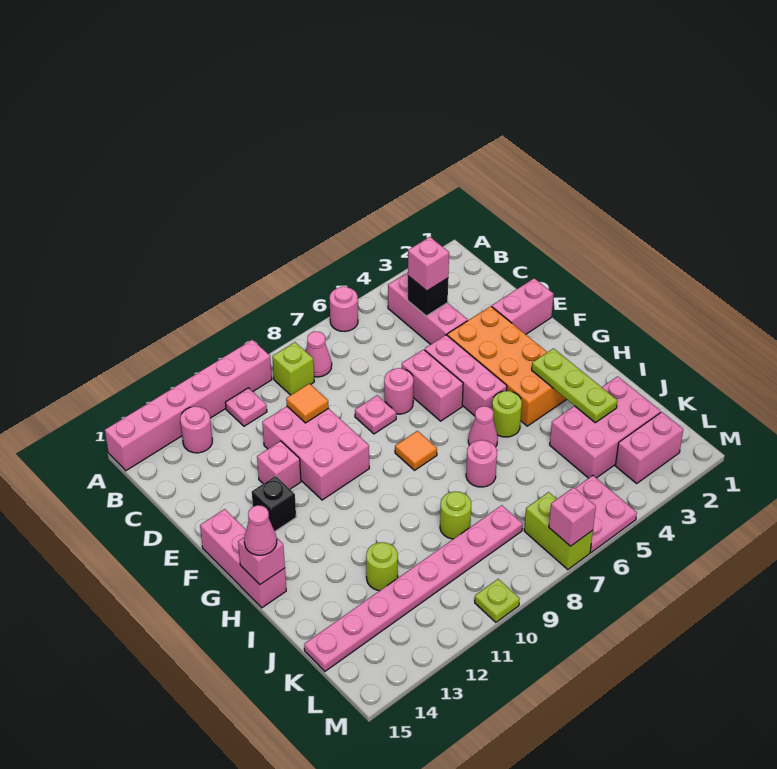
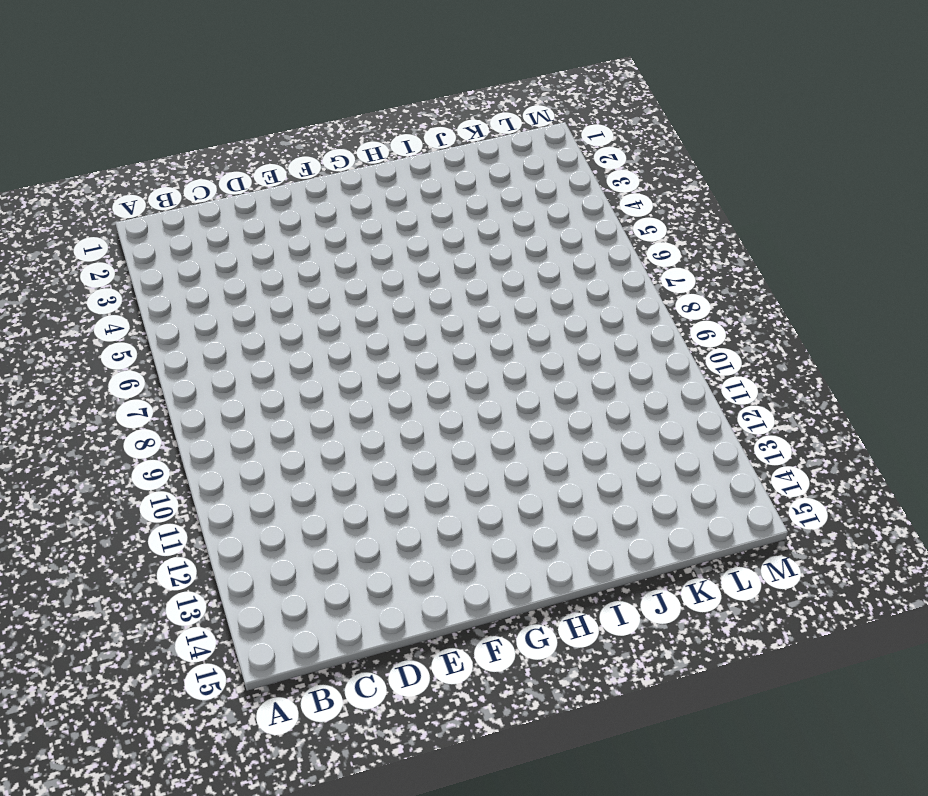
none -> pink round brick A6 level 1
none -> pink brick A10:A15 level 1
none -> pink brick B4:D4 level 1
none -> pink cone B8 level 1

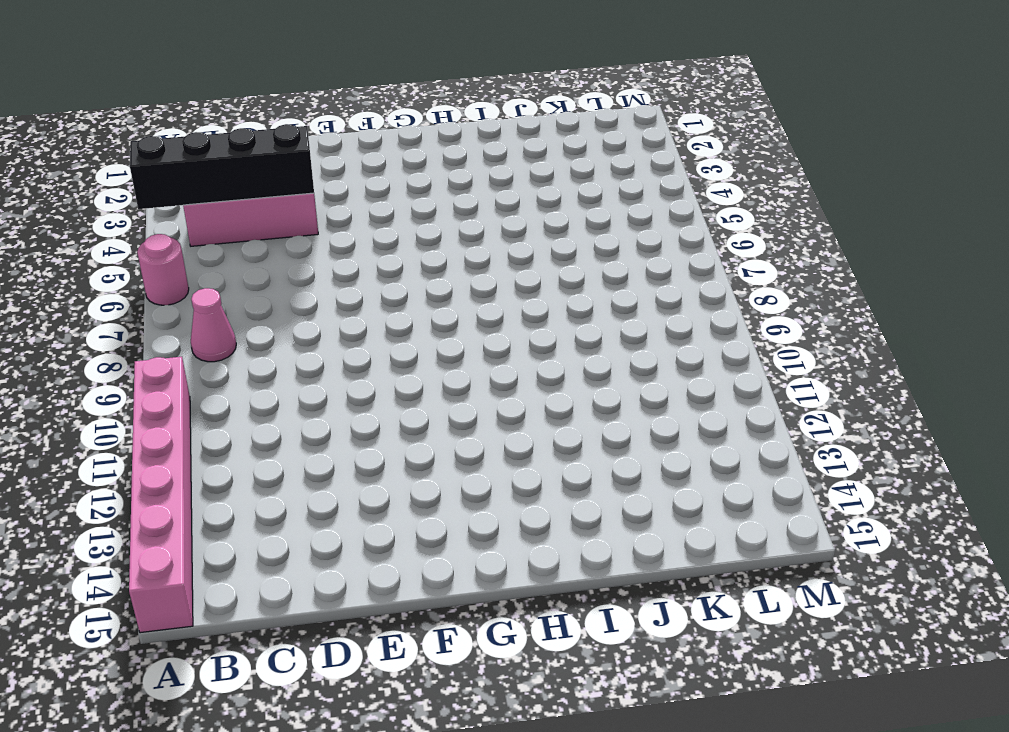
black brick A4:D4 level 2 -> black brick C4 level 2
none -> lime brick B9 level 1
none -> pink plate B11 level 1
none -> pink round brick B13 level 1
none -> pink brick D10:F11 level 1

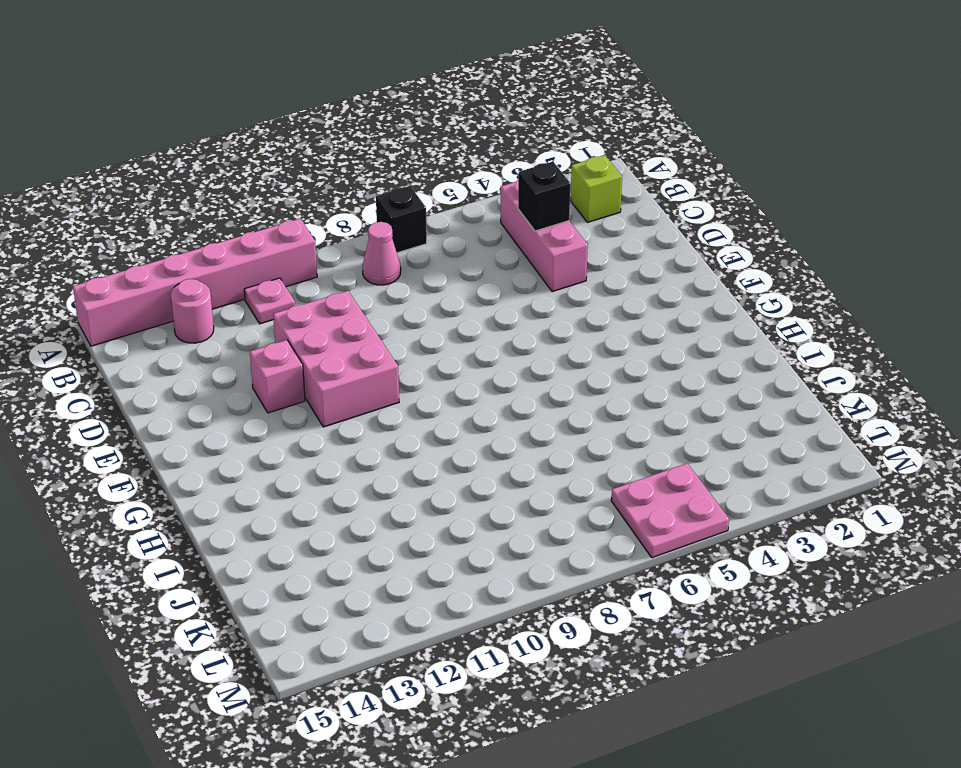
black brick A7 level 1 -> black brick F13 level 1
lime brick B2 level 1 -> lime brick B9 level 1
none -> pink round brick A6 level 1
none -> pink brick E1:E2 level 1
none -> orange brick E3:H4 level 1
none -> pink brick E5:G5 level 1

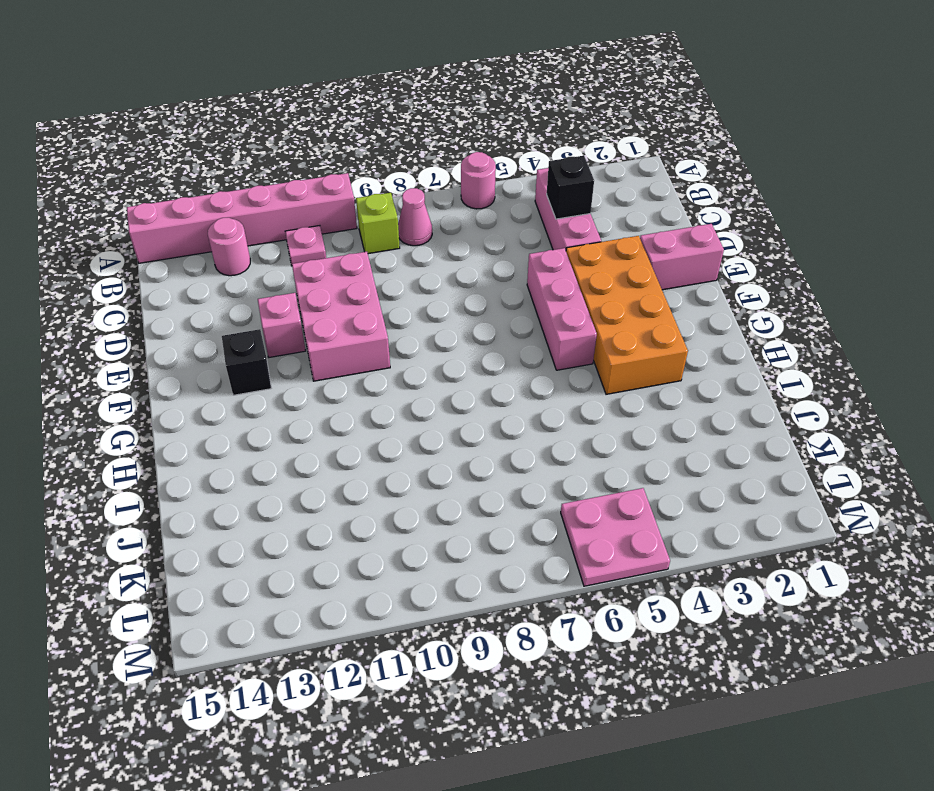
none -> pink brick E6:F6 level 1
none -> pink round brick E7 level 1
none -> pink plate E8 level 1
none -> pink brick F15:H15 level 1

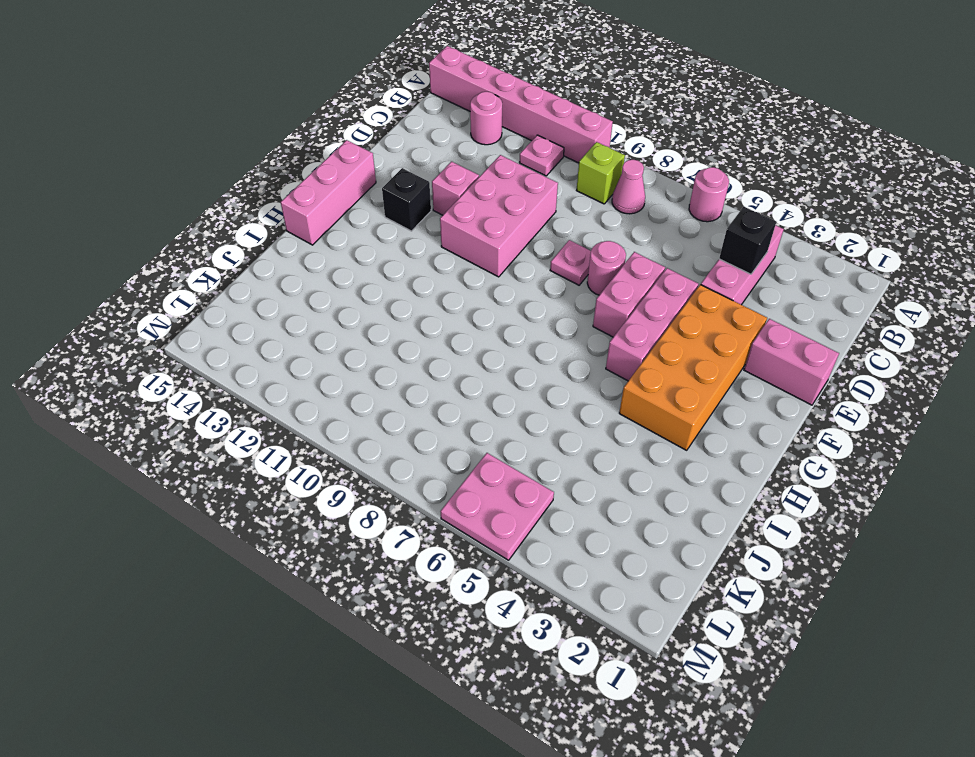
none -> orange tile G8 level 1
none -> lime round brick H5 level 1
none -> pink cone H6 level 1
none -> pink round brick I7 level 1

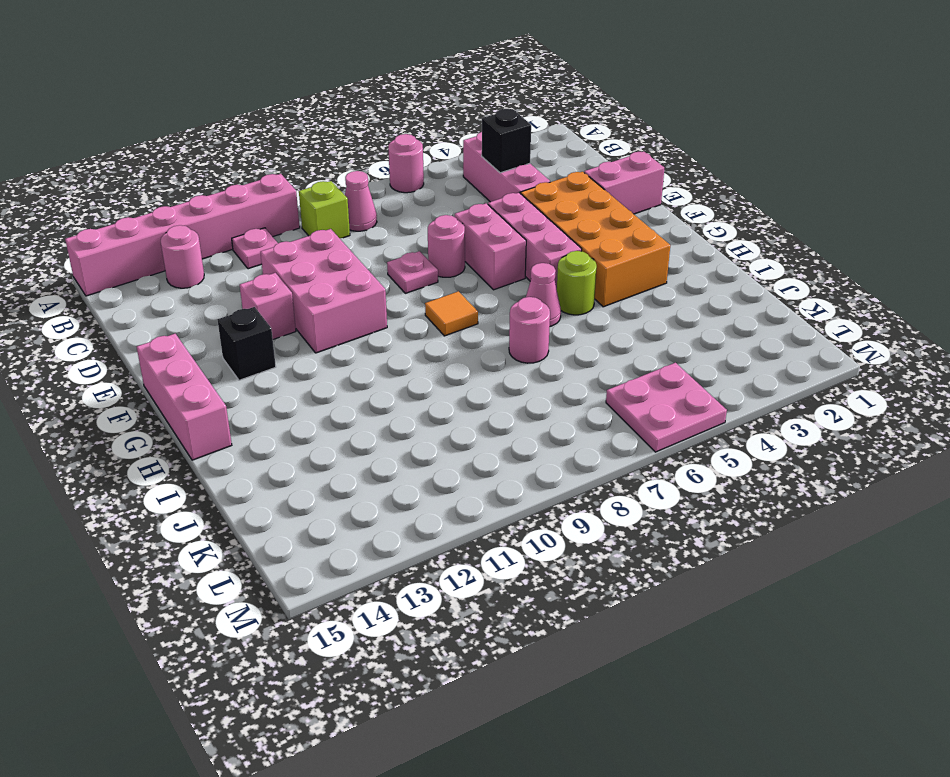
none -> pink brick J2:K4 level 1
none -> lime round brick J9 level 1
none -> lime round brick J12 level 1
none -> pink plate K8:K15 level 1

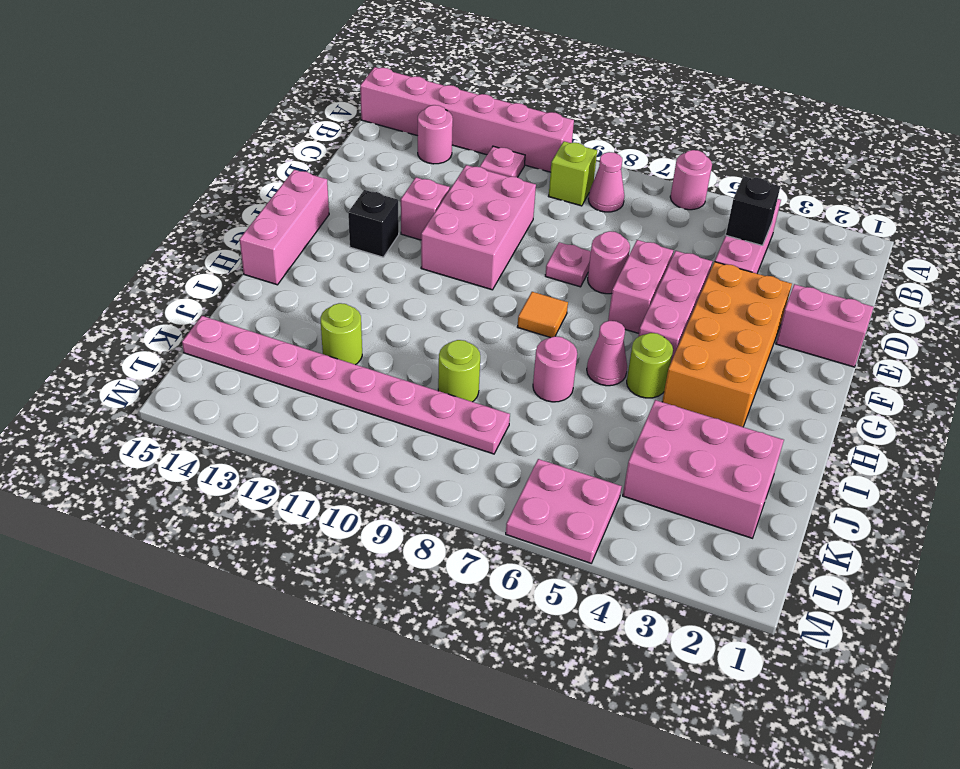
none -> pink brick L2:L3 level 1
none -> lime brick L7:M7 level 1
none -> lime plate M10 level 1
none -> orange tile D10 level 2

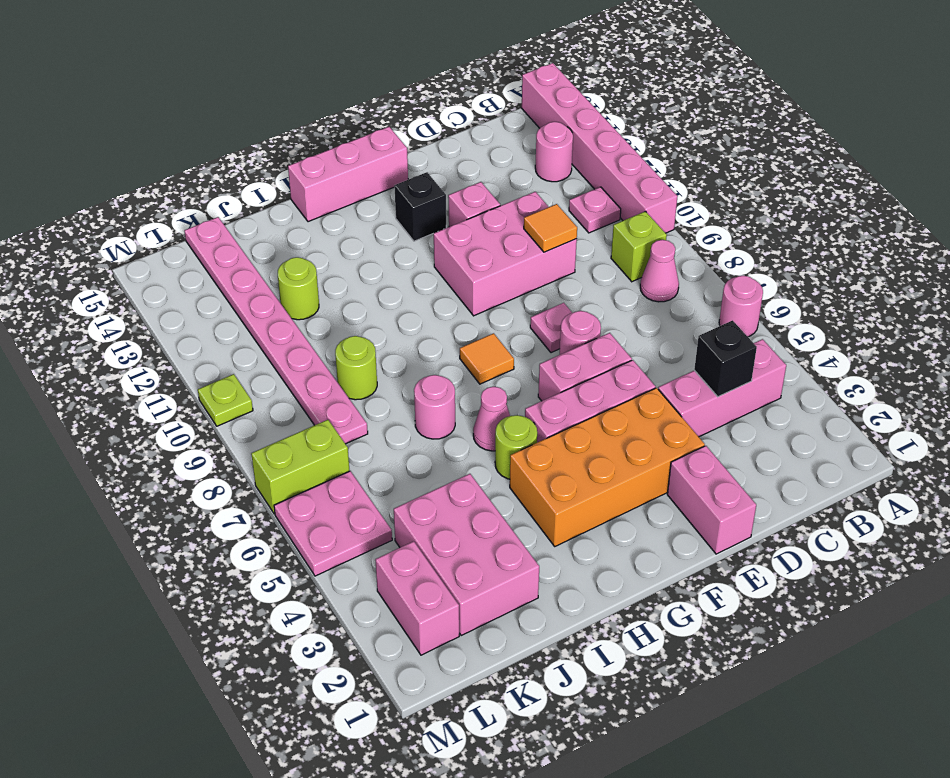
none -> lime plate H3:J3 level 2
none -> pink brick H15 level 2
none -> pink brick M7 level 2
none -> pink brick C4 level 3

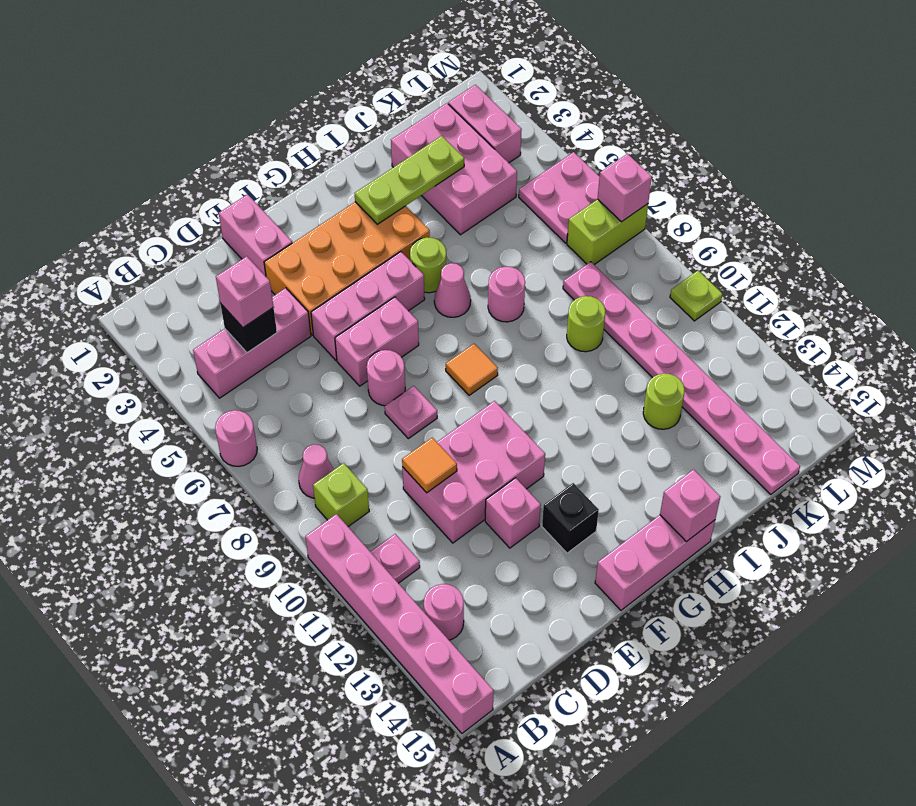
none -> pink cone H15 level 3

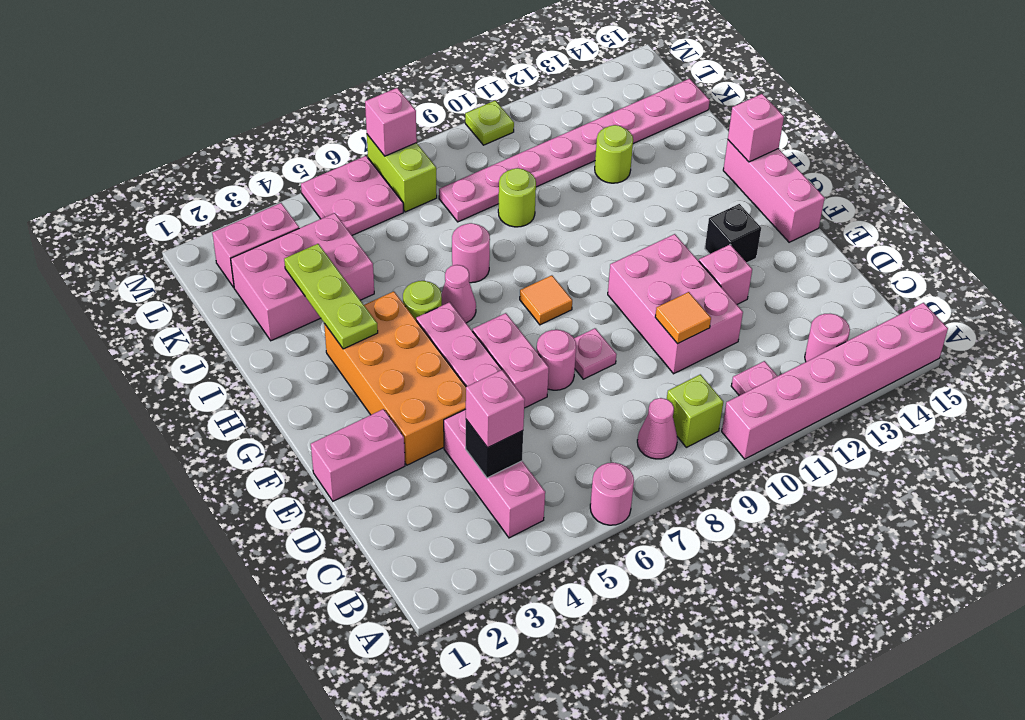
none -> pink cone H15 level 3

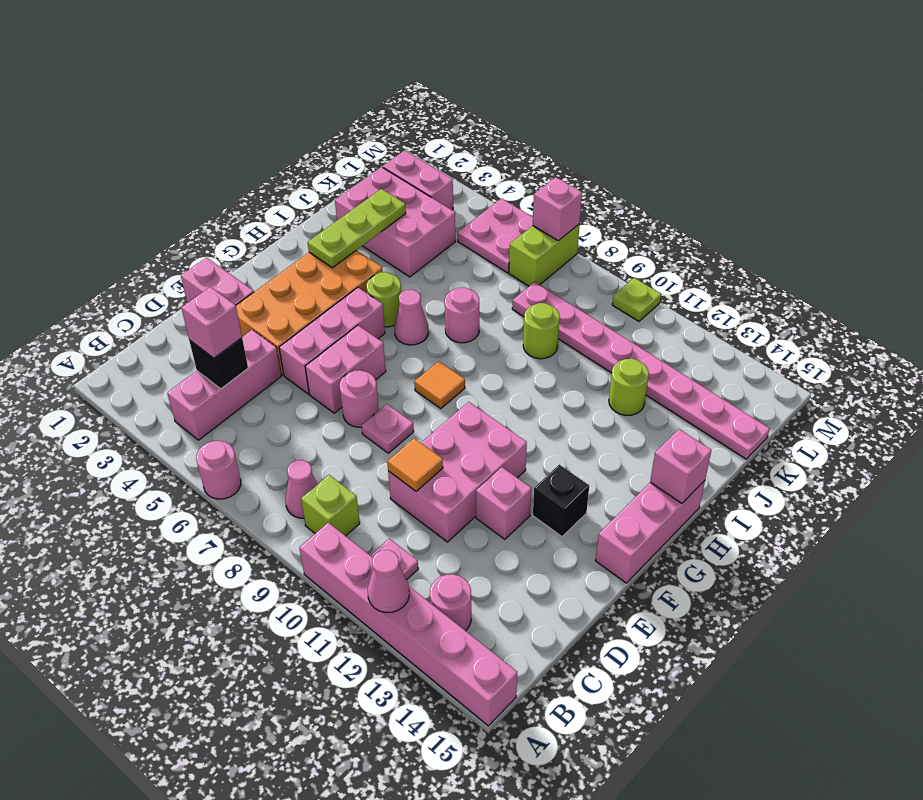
pink cone A12 level 2 -> pink cone H15 level 3

